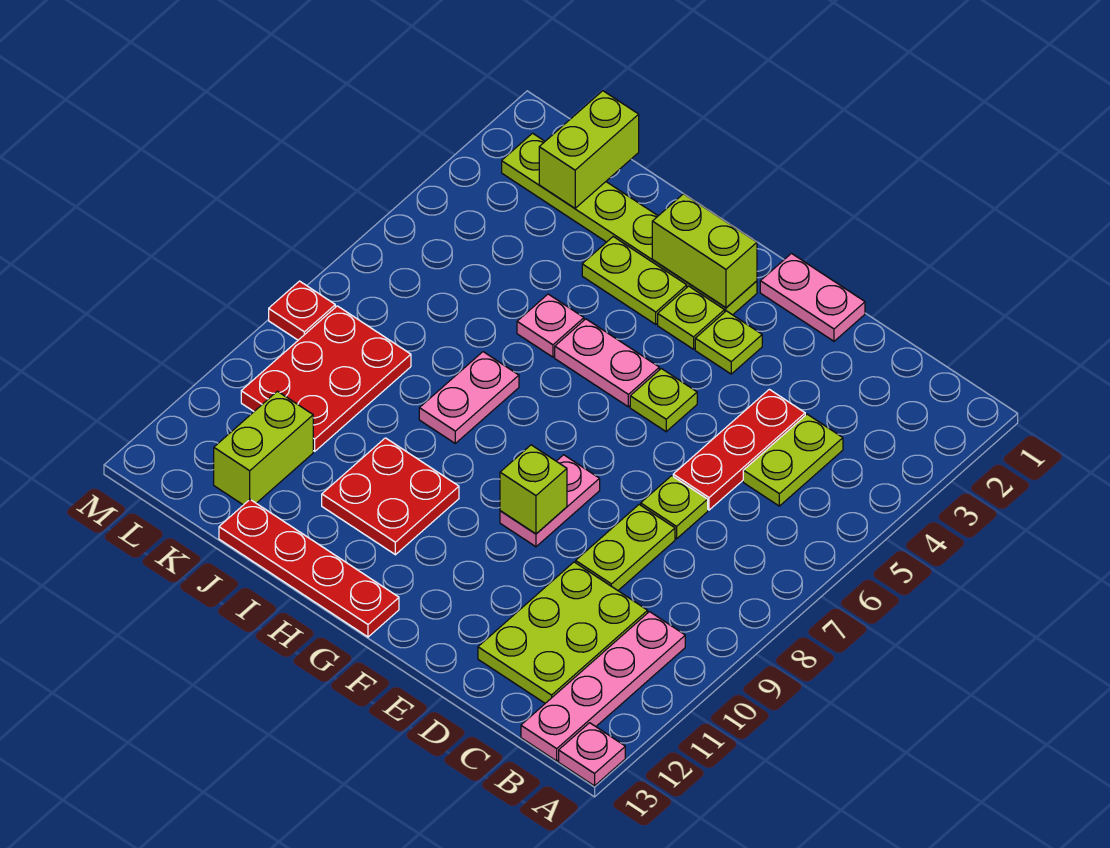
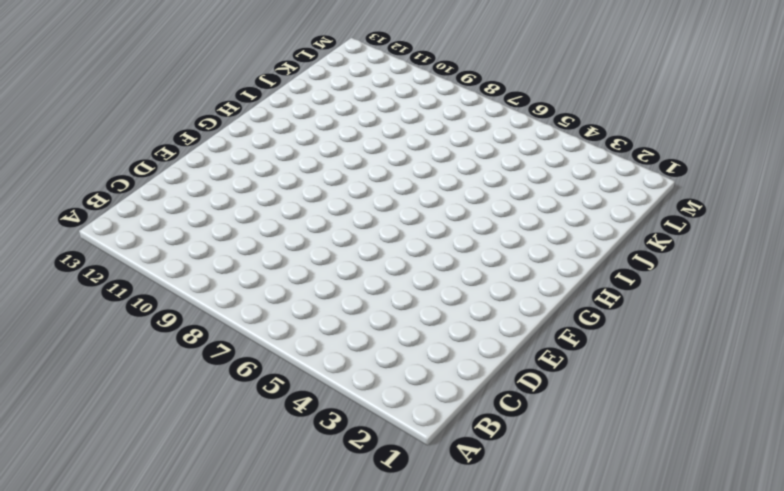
none -> pink plate A13 level 1
none -> pink plate B10:B13 level 1
none -> lime plate C4:C5 level 1

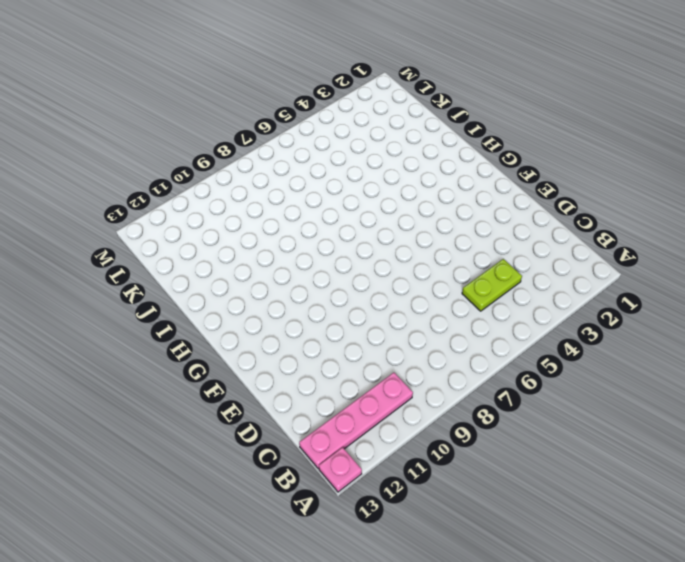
none -> lime plate C10:D12 level 1
none -> red plate D4:D6 level 1
none -> lime plate D7 level 1

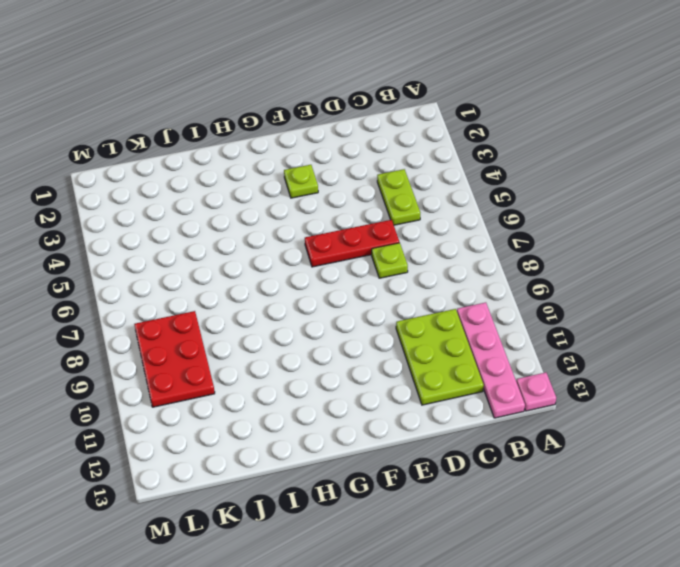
red plate D6:F6 level 1 -> red plate D4:D6 level 1
none -> lime plate D8:D9 level 1
none -> pink plate E1:F1 level 1
none -> lime plate F5 level 1

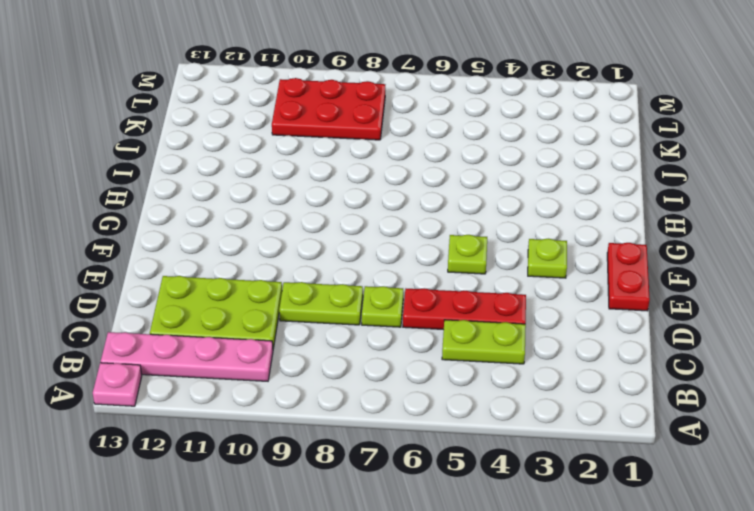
red plate E1:F1 level 1 -> pink plate E1:F1 level 1
none -> pink plate F8:F9 level 1
none -> lime plate G2:L2 level 1
none -> lime plate G3 level 1

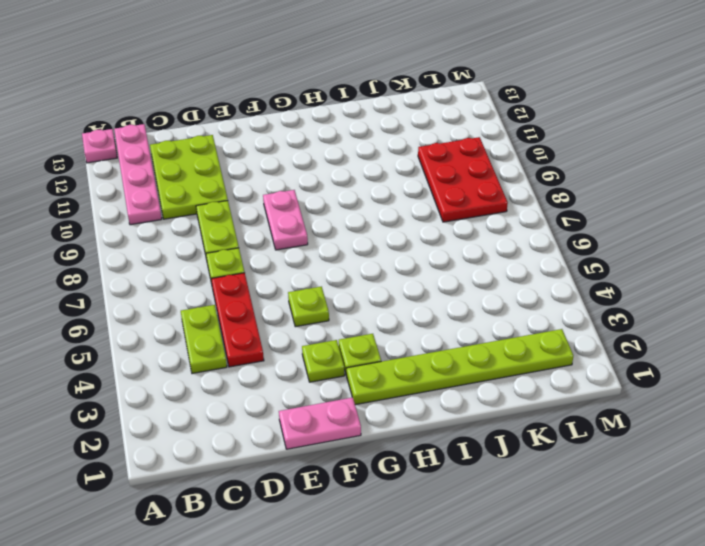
none -> pink plate G5:H5 level 1
none -> red plate G13:J13 level 1
none -> lime plate H3:I3 level 1

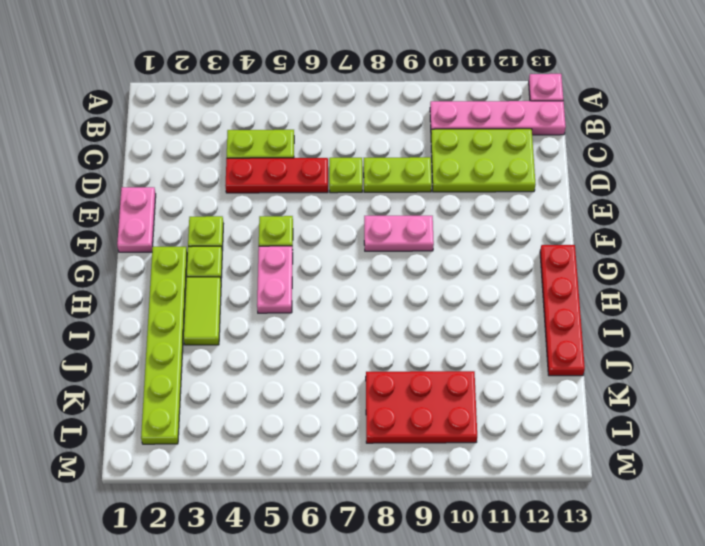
lime tile H3:I3 level 1 -> lime plate H3:I3 level 1
none -> red plate H10:I11 level 1
none -> pink plate I5 level 1
none -> pink plate I7:I8 level 1

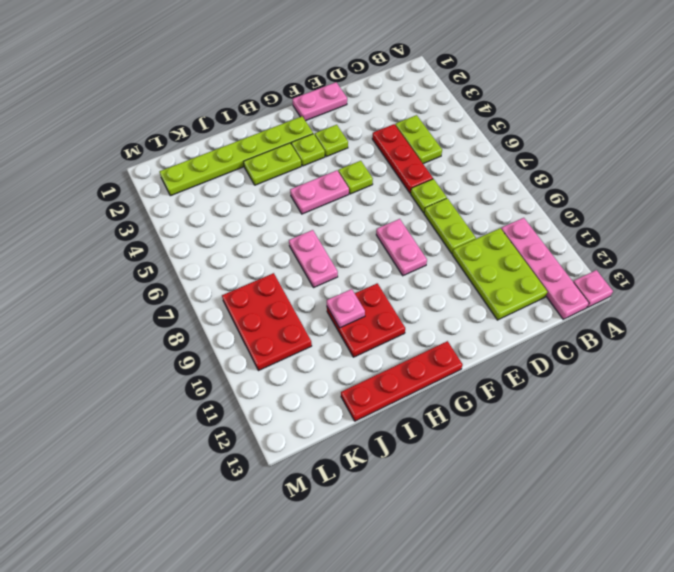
pink plate I10 level 2 -> pink plate I5 level 1
none -> lime brick K11:K12 level 1
none -> red plate M8 level 1
none -> lime brick F9 level 2

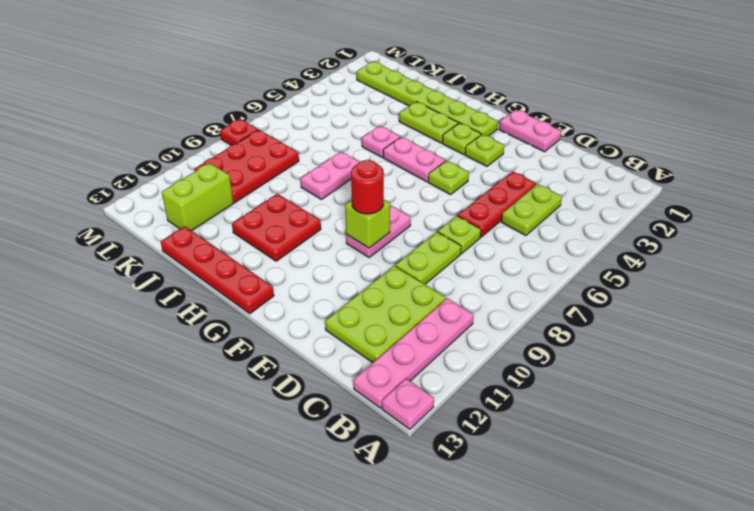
red round brick F9 level 3 -> none
none -> lime brick G2:H2 level 2
none -> lime brick K1:K2 level 2

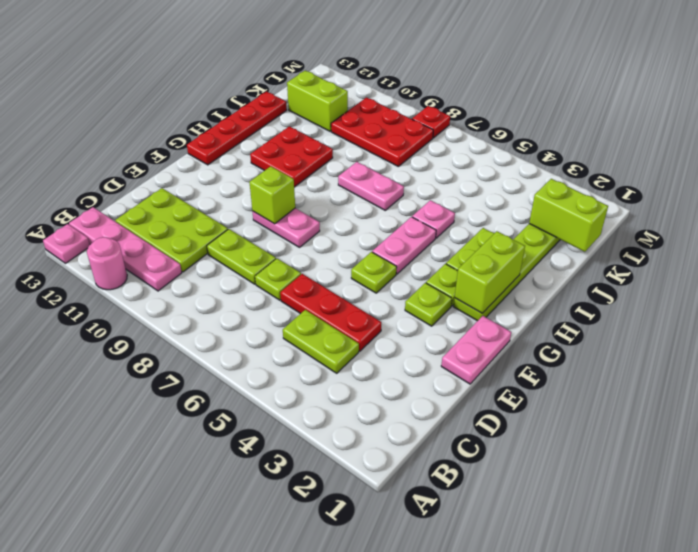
pink round brick A11 level 1 -> none

